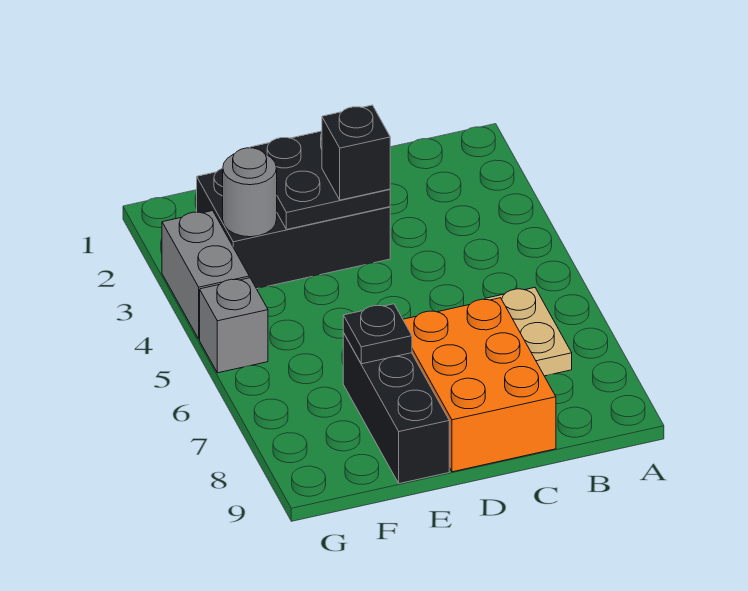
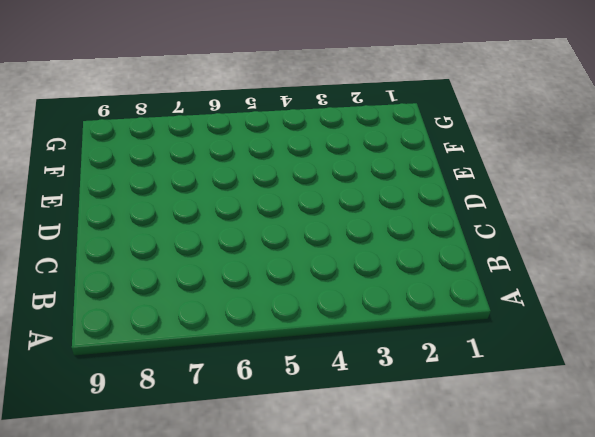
none -> tan plate B6:B7 level 1
none -> orange brick C7:D9 level 1

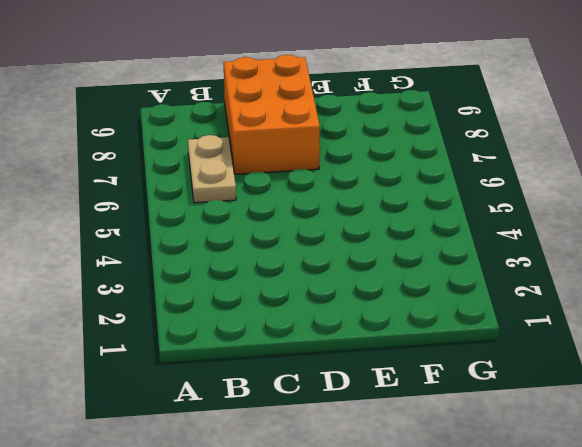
none -> black brick D2:F3 level 1
none -> black brick E7:E9 level 1

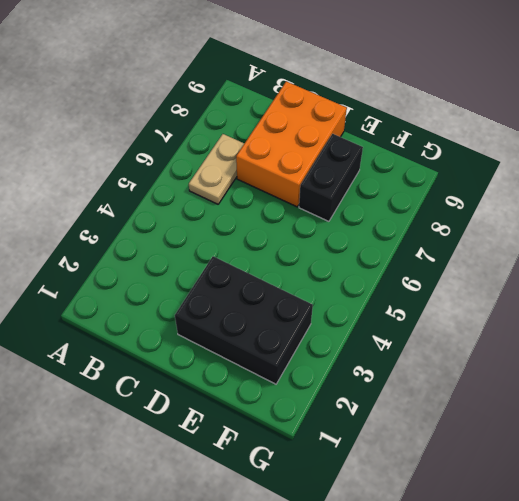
black brick E7:E8 level 1 -> black brick E7:E9 level 1
none -> grey brick G3:G4 level 1
none -> grey brick G5 level 1

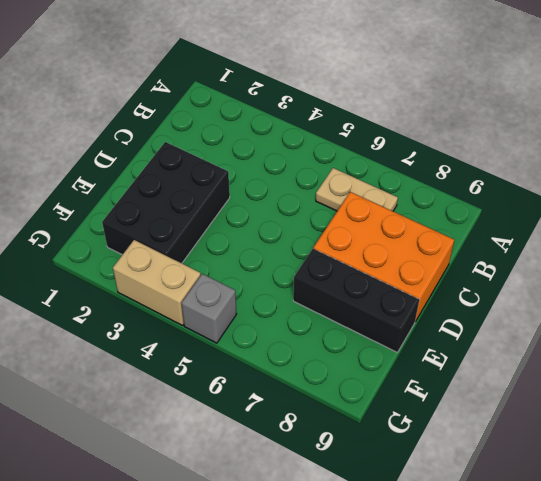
tan brick G3:G4 level 1 -> grey brick G3:G4 level 1
none -> black plate D2:E3 level 2
none -> black plate E7 level 2

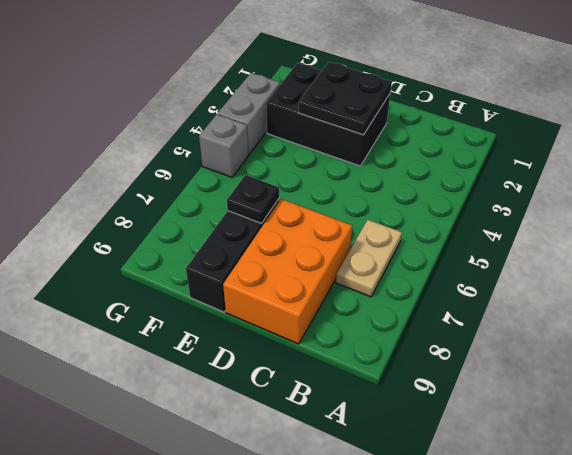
none -> grey round brick F3 level 2
none -> black brick D3 level 3

